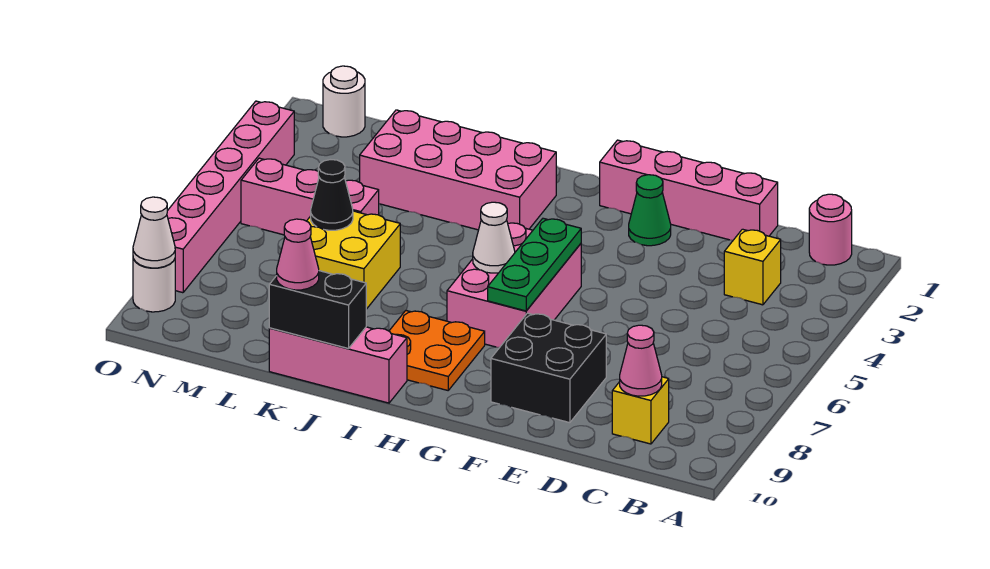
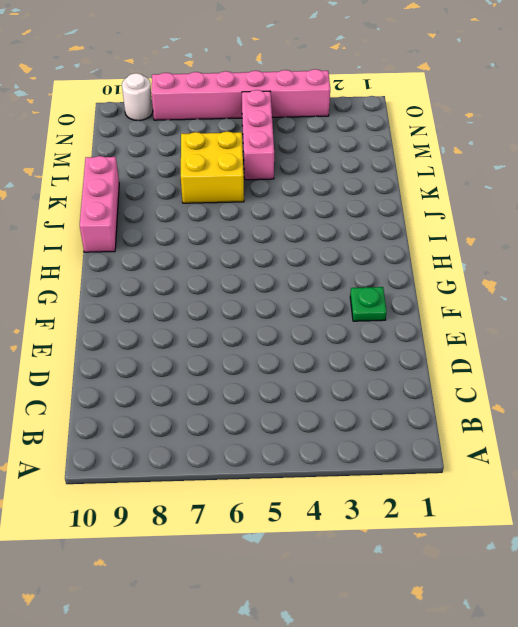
green plate F2 level 1 -> green cone F2 level 1
none -> pink round brick B1 level 1
none -> yellow brick C3 level 1
none -> yellow brick C9 level 1

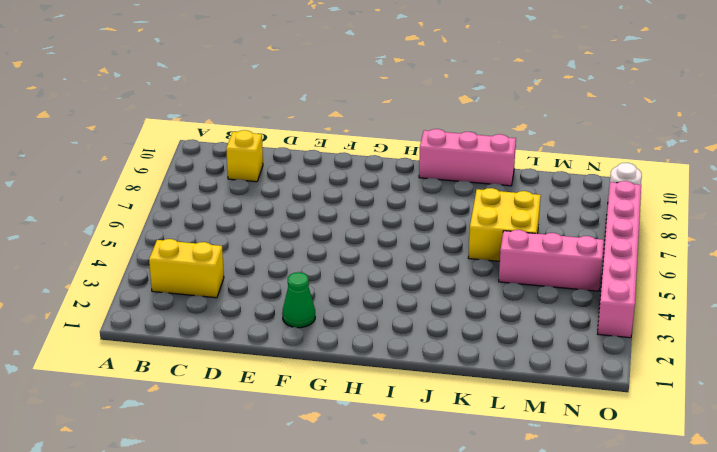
yellow brick B3:C3 level 1 -> yellow brick C3 level 1
none -> pink round brick B1 level 1
none -> pink brick D1:G1 level 1
none -> black brick E8:F9 level 1

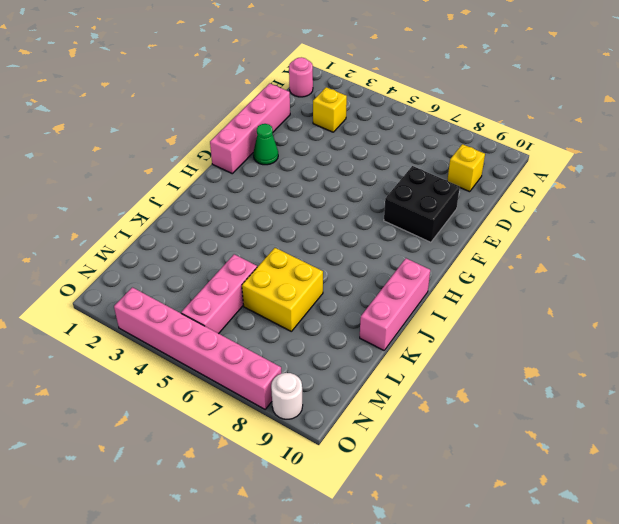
none -> pink brick G5:H7 level 1
none -> orange plate H8:I9 level 1
none -> pink brick I2:L3 level 1

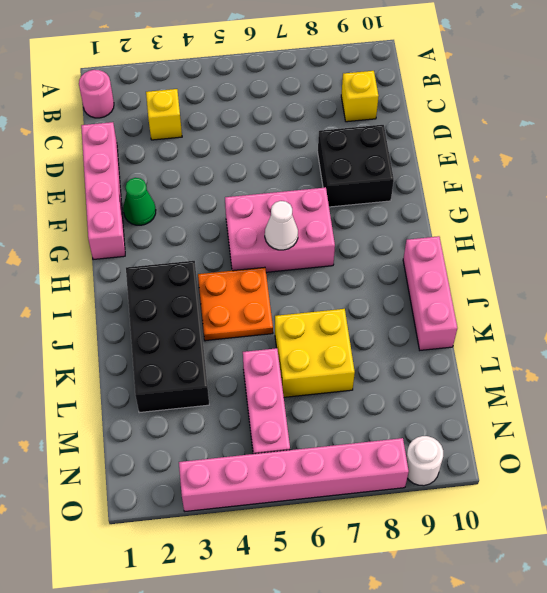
black brick I2:L3 level 1 -> pink brick I2:L3 level 1
orange plate I4:J5 level 1 -> orange plate H8:I9 level 1
none -> white round brick N1 level 1
none -> pink cone C9 level 2
none -> green plate G5:G7 level 2

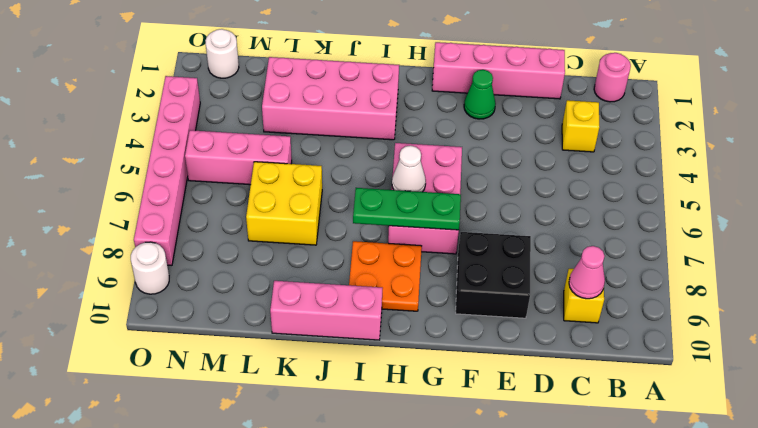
green plate G7:I7 level 2 -> green plate G5:G7 level 2
none -> black brick J10:K10 level 2
none -> black cone L6 level 2
none -> white cone O9 level 2

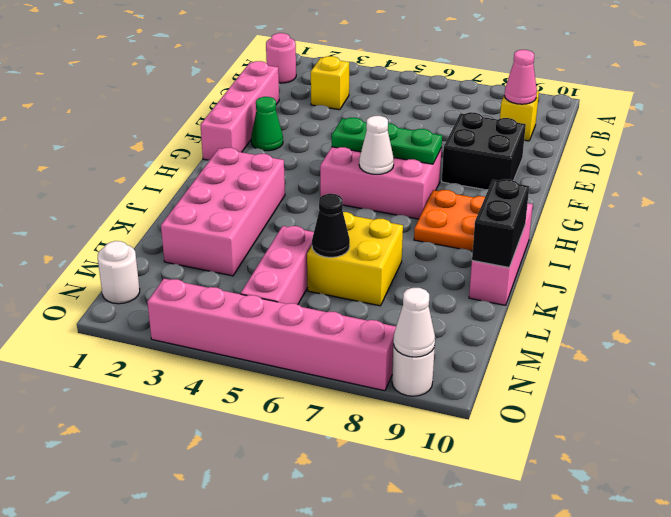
none -> pink cone K10 level 3

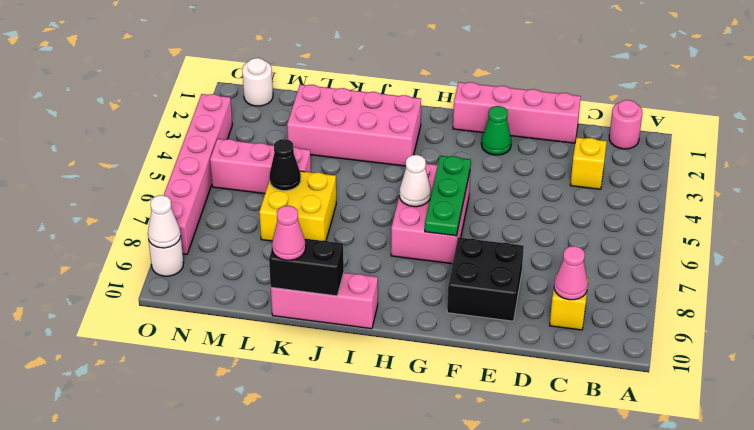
none -> orange plate H8:I9 level 1

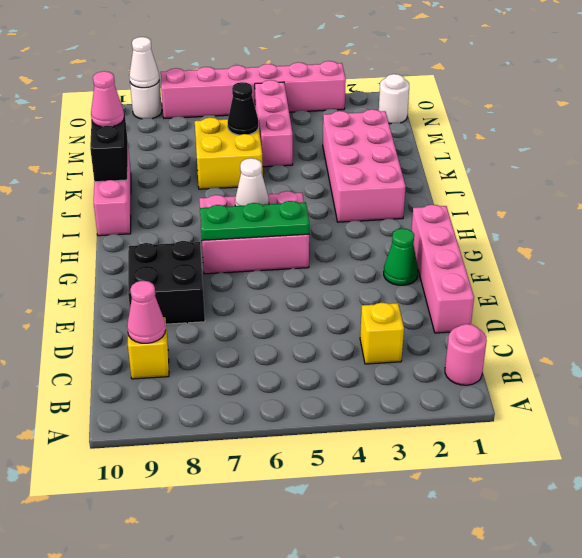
none -> orange plate H8:I9 level 1

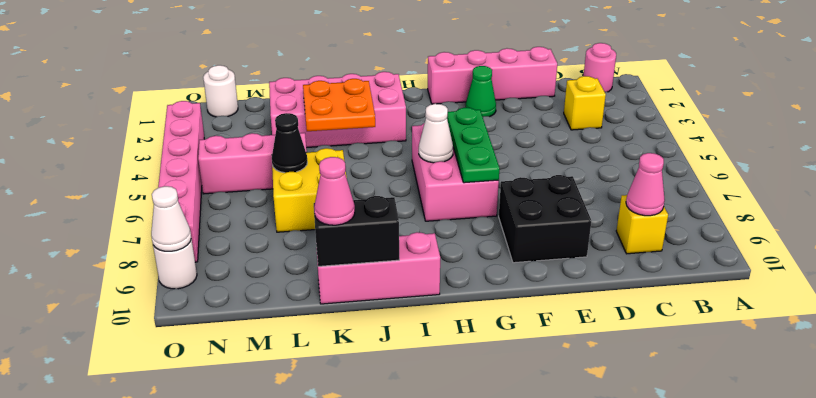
orange plate J3:K4 level 2 -> orange plate H8:I9 level 1

